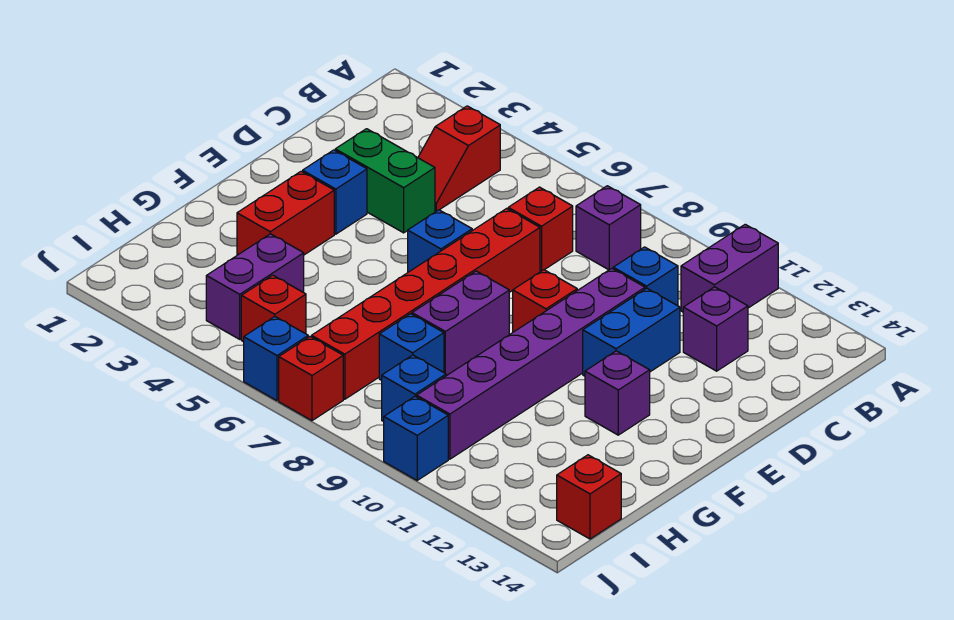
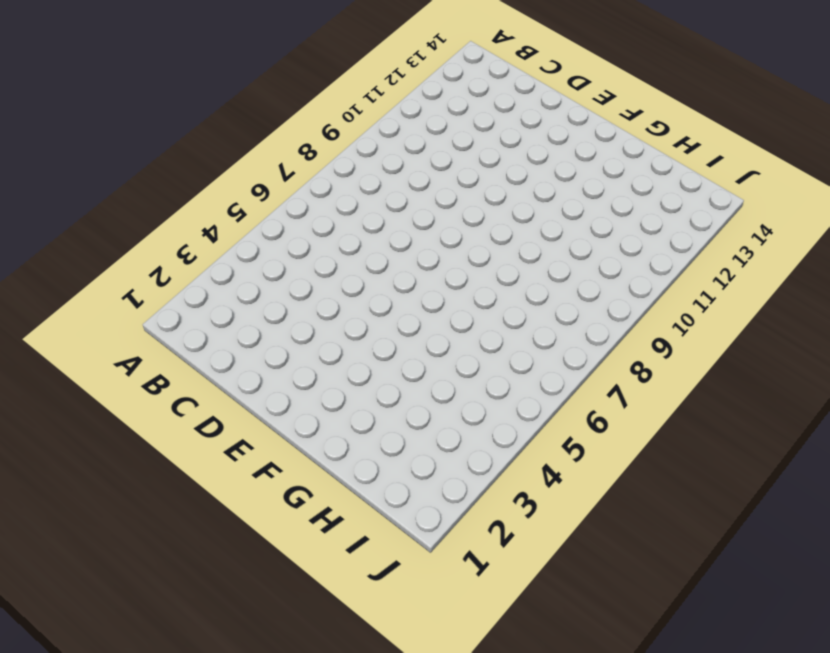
none -> purple brick A11:B11 level 1
none -> red slope B4:C4 level 1 top B
none -> purple brick B8 level 1

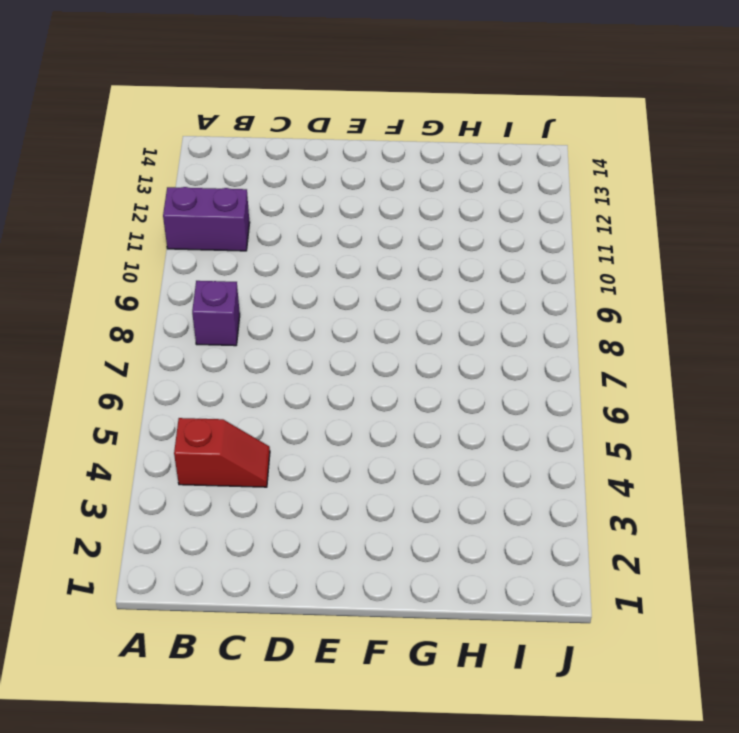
none -> red brick C7 level 1
none -> blue brick C10 level 1
none -> purple brick C12 level 1

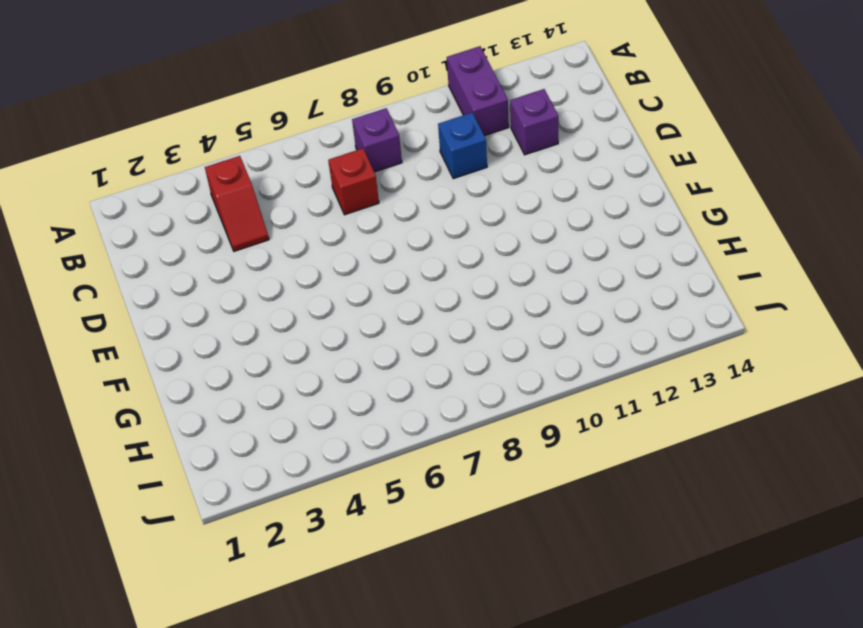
none -> green brick D3:D4 level 1
none -> red brick D7:I7 level 1
none -> purple brick D10:I10 level 1

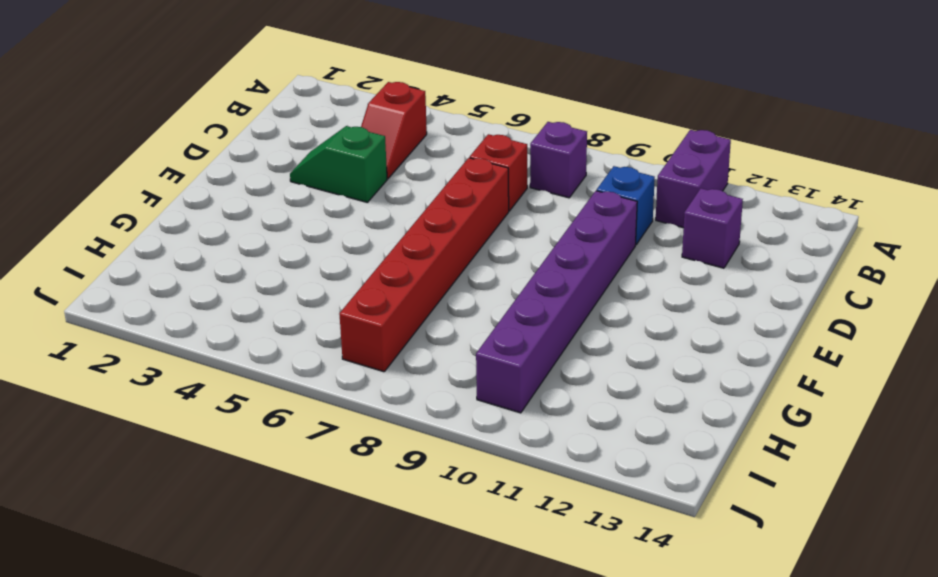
green slope D3:D4 level 1 top 4 -> green brick D3:D4 level 1
none -> blue brick D11:E11 level 1
none -> blue brick E3 level 1
none -> blue brick E6 level 1

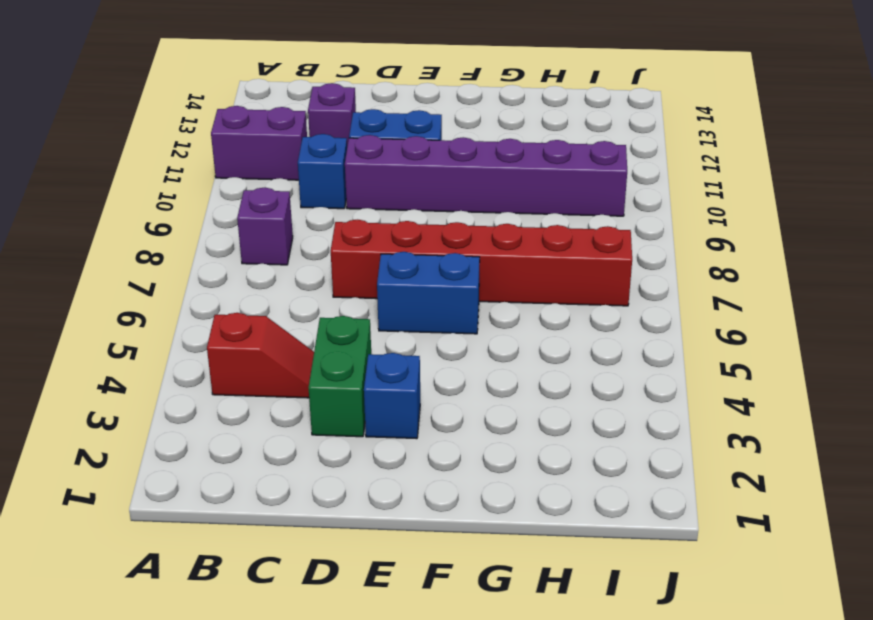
blue brick E6:F6 level 1 -> blue brick E6 level 1
none -> red brick C7 level 1
none -> red brick E9 level 1
none -> red brick F3:G3 level 1

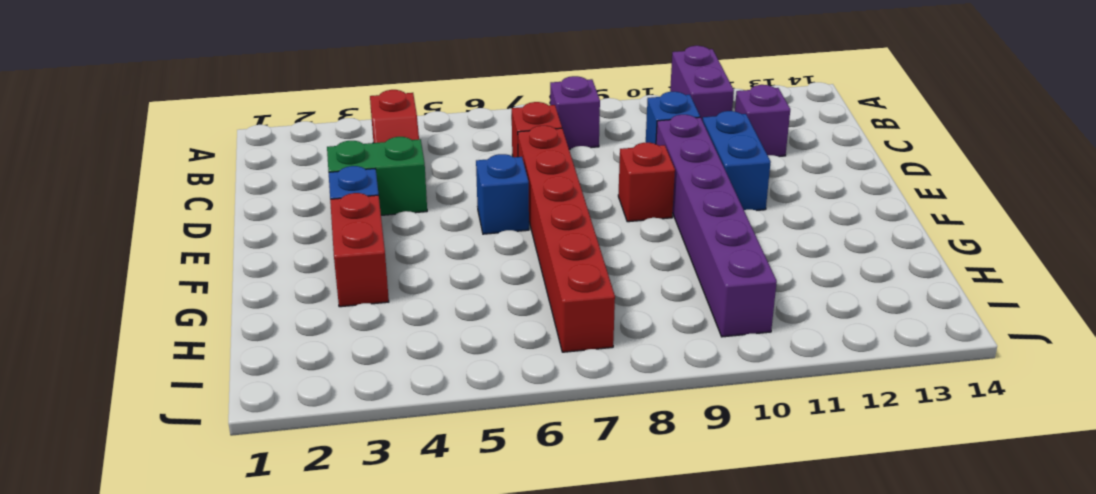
none -> purple brick F8:G8 level 1
none -> purple brick F12 level 1
none -> purple brick H4:I4 level 1

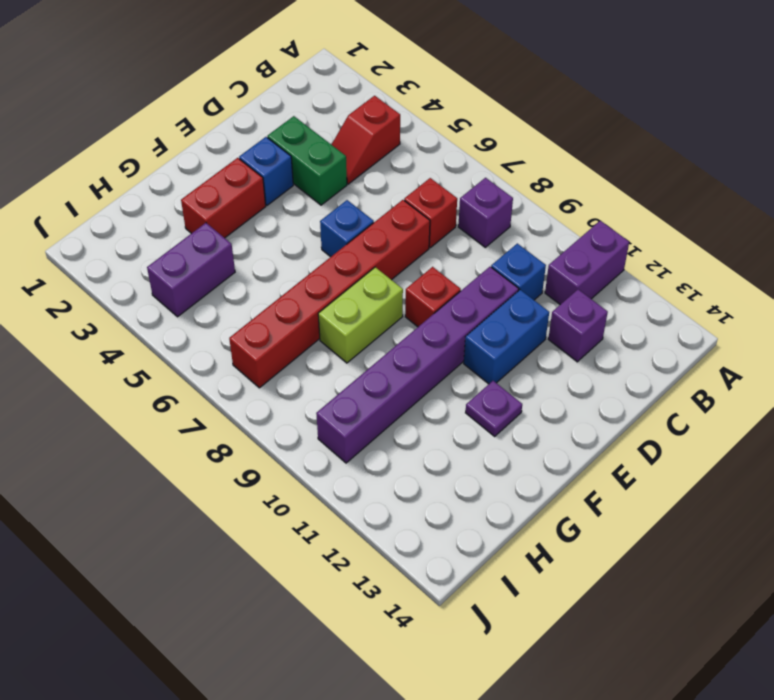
lime brick F8:G8 level 1 -> purple brick F8:G8 level 1
purple plate F12 level 1 -> purple brick F12 level 1
none -> blue brick H8 level 1
none -> red brick I5 level 1
none -> blue brick I9 level 1

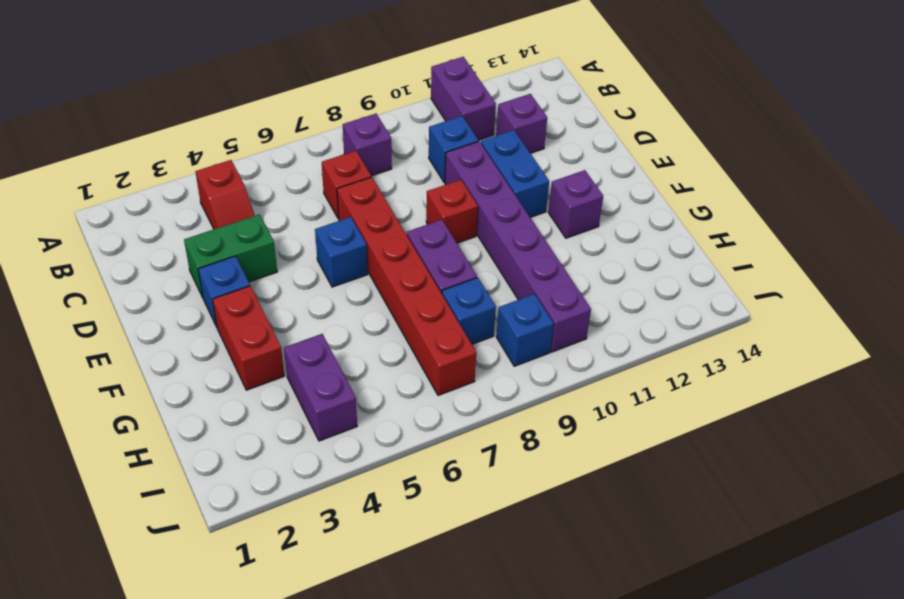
none -> red brick I5 level 1
none -> red brick I14 level 1
none -> blue brick J6 level 1

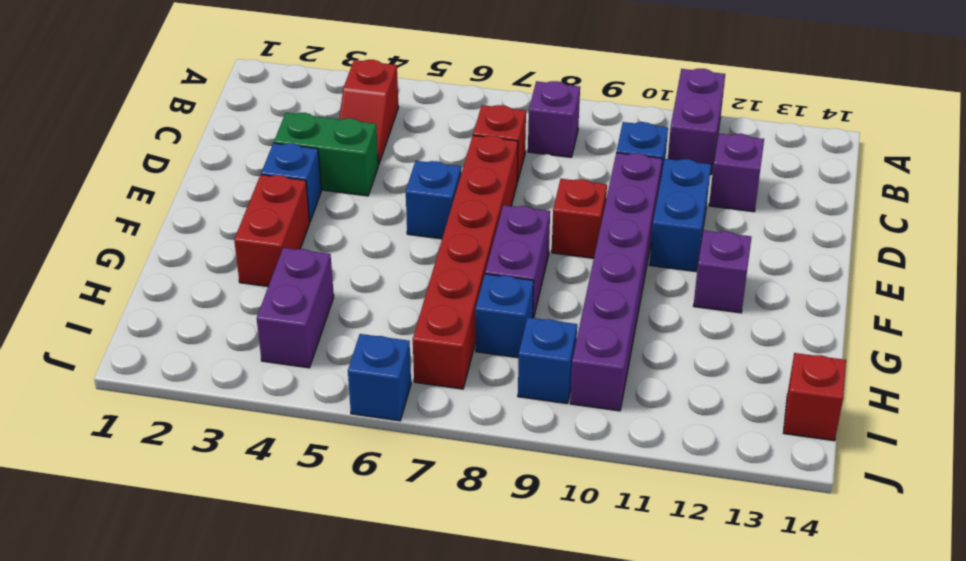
none -> red brick I5 level 1
none -> red brick J7 level 1
none -> blue brick J10 level 1

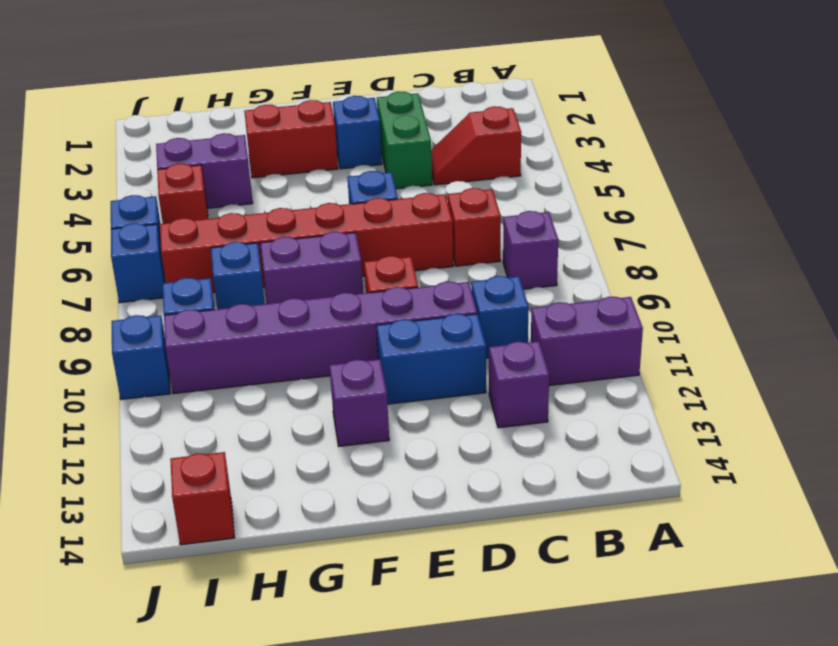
blue brick J7 level 1 -> red brick J7 level 1

